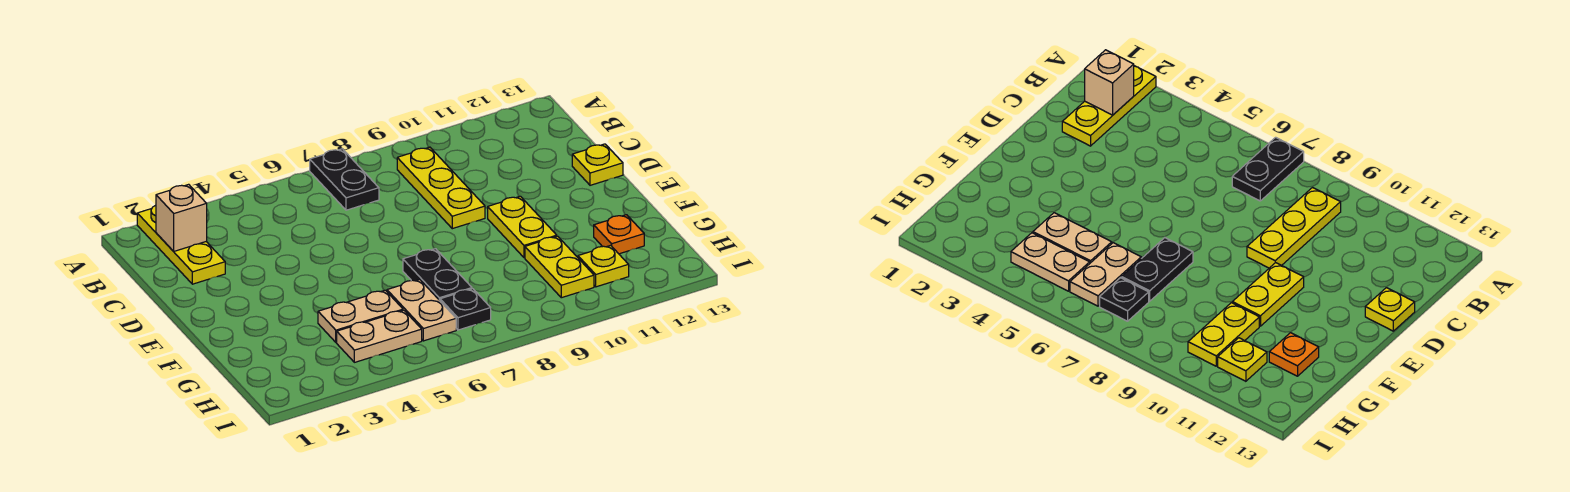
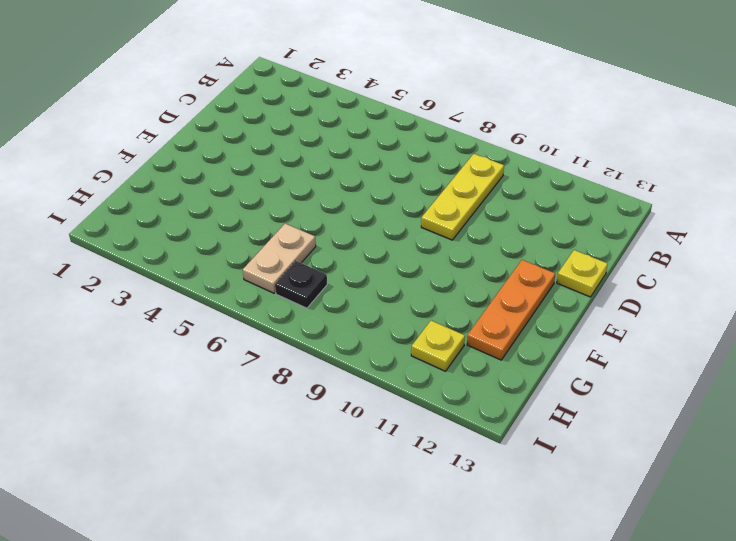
orange plate E12:G12 level 1 -> orange plate G12 level 1
none -> yellow plate A2:C2 level 1
none -> black plate A7:B7 level 1
none -> yellow plate E10:F10 level 1

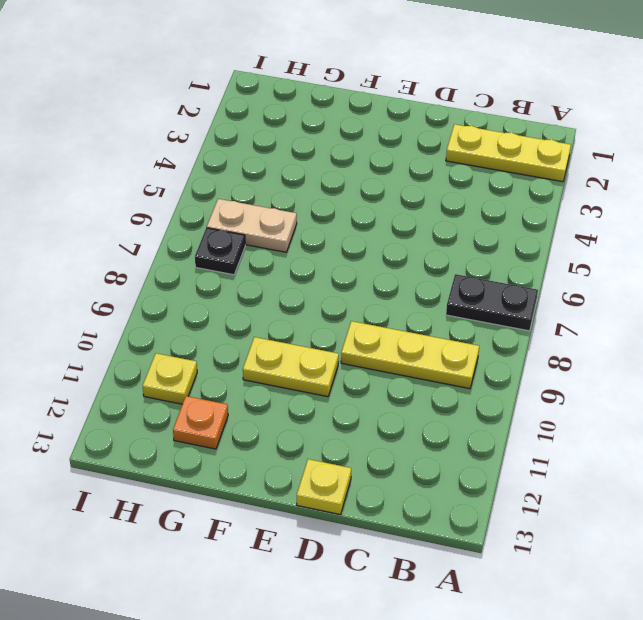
none -> black plate F7:G7 level 1
none -> tan plate G4:G5 level 1
none -> yellow plate G10:H10 level 1

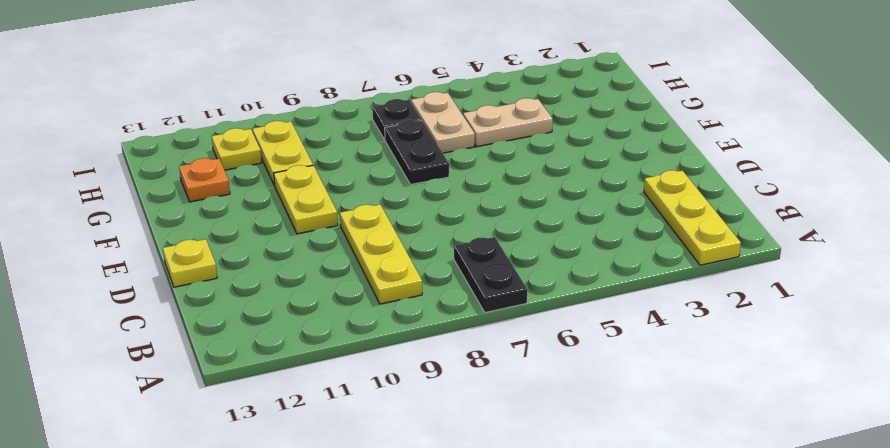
none -> tan plate H4:H5 level 1
none -> tan brick B2 level 2

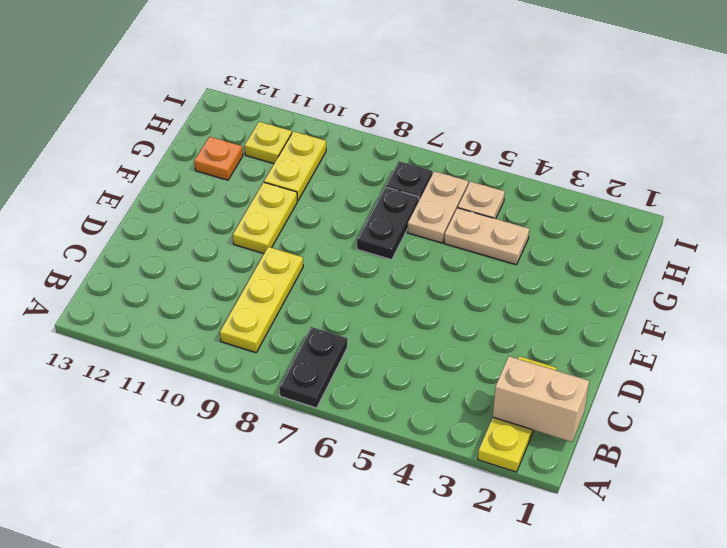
tan brick B1:B2 level 2 -> tan brick B2 level 2
tan plate H5 level 1 -> tan plate H4:H5 level 1
none -> yellow plate D13 level 1

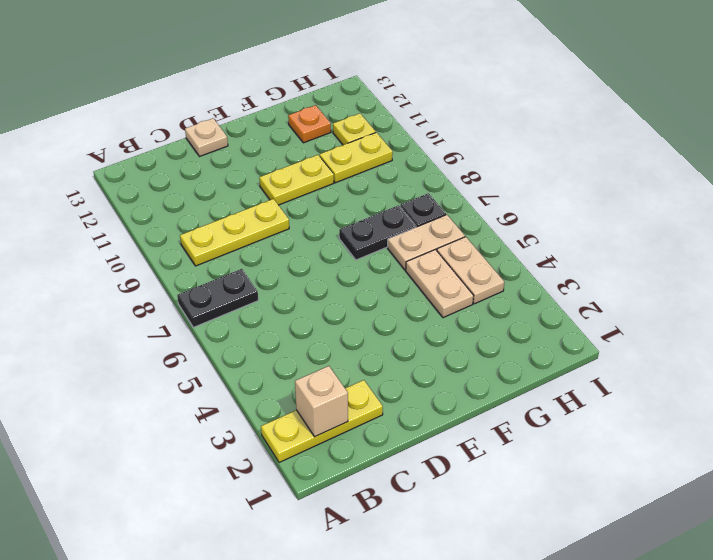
tan plate D13 level 1 -> yellow plate D13 level 1

